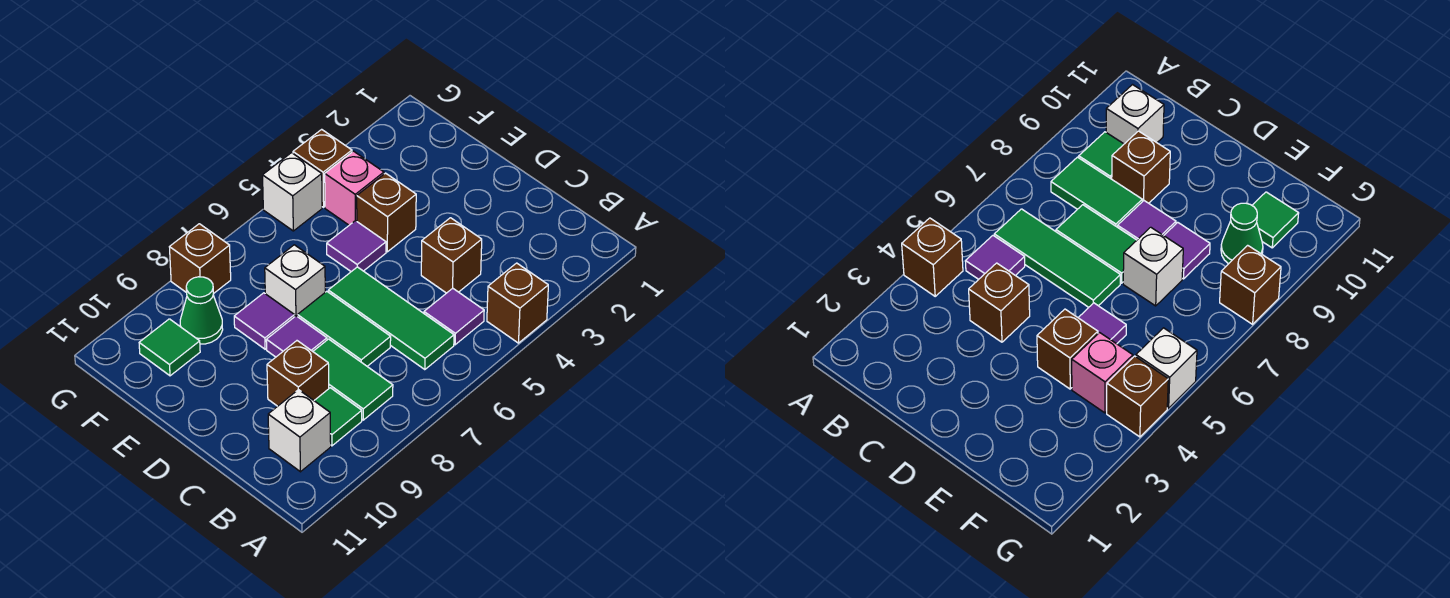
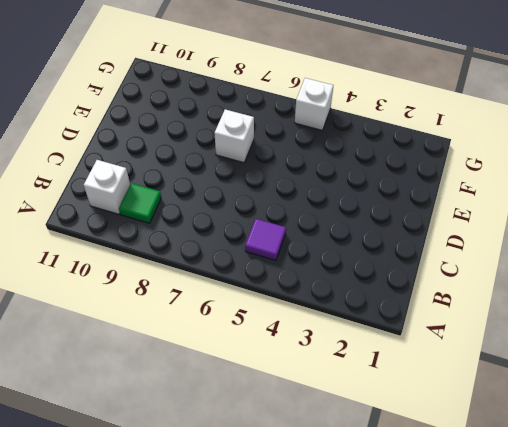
none -> brown brick A4 level 1
none -> green tile B6:D6 level 1
none -> green tile B8:C8 level 1

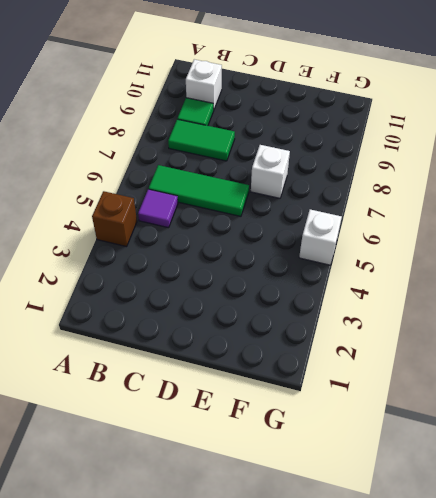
none -> brown brick C4 level 1
none -> green tile C7:D7 level 1
none -> brown brick C9 level 1

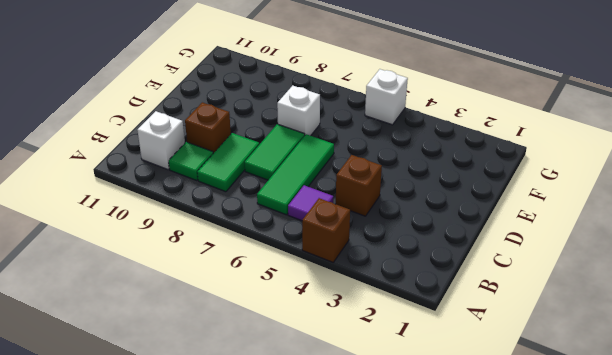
none -> purple tile D8 level 1
none -> brown brick E4 level 1
none -> purple tile E5 level 1

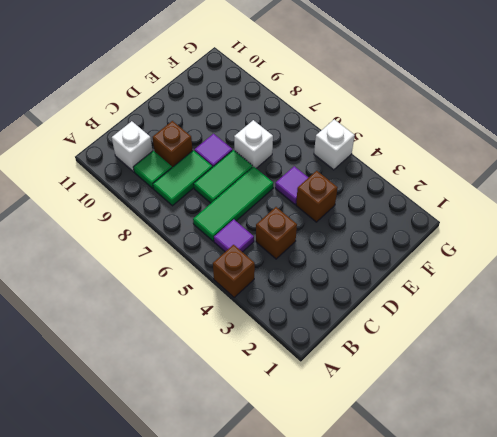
none -> purple tile E8 level 1
none -> pink brick F4 level 1
none -> green cone F9 level 1

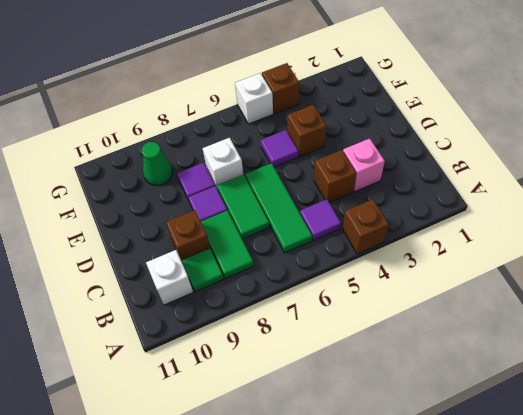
pink brick C3 level 1 -> pink brick F4 level 1
none -> green tile F10 level 1
none -> brown brick G8 level 1

